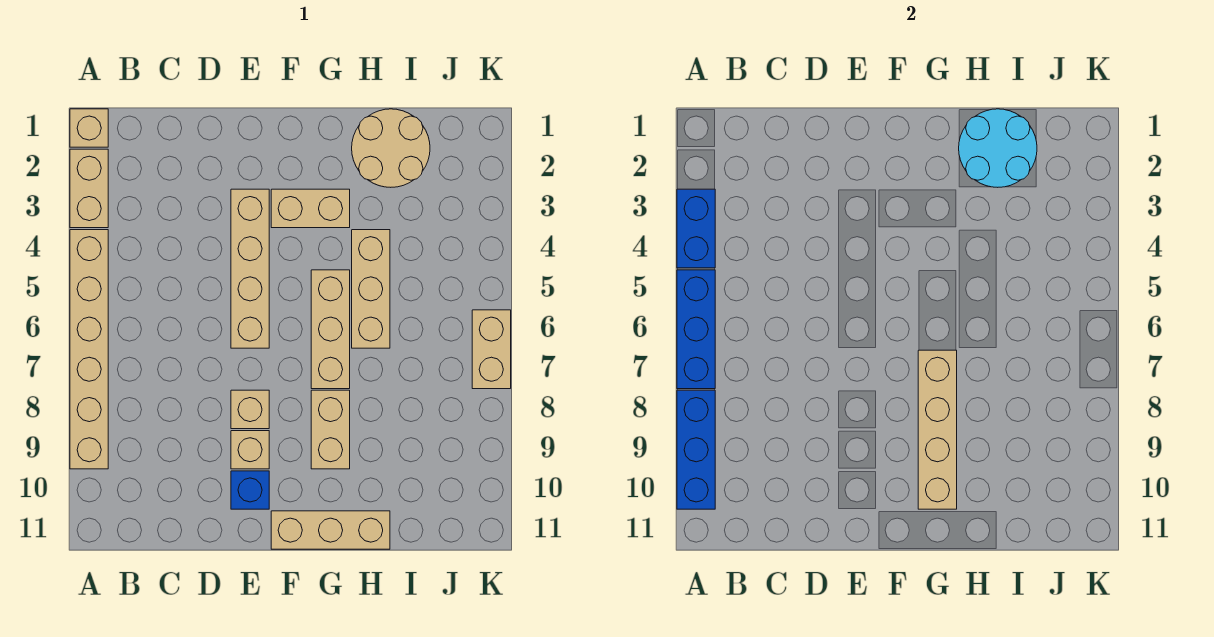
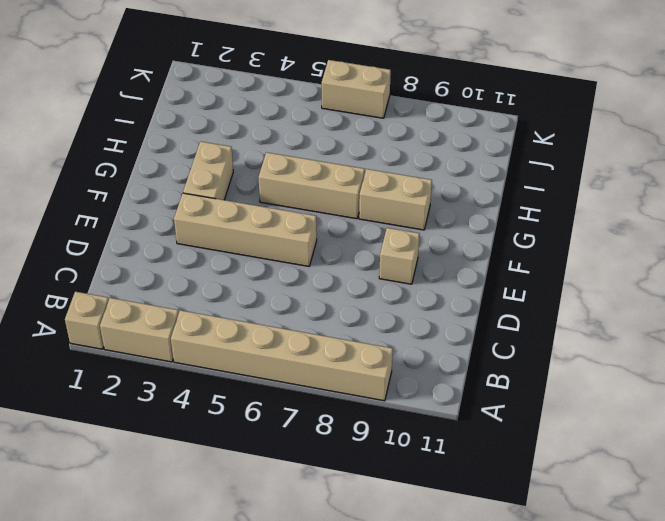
none -> tan brick E8 level 1
none -> blue brick E10 level 1
none -> tan brick F11:H11 level 1

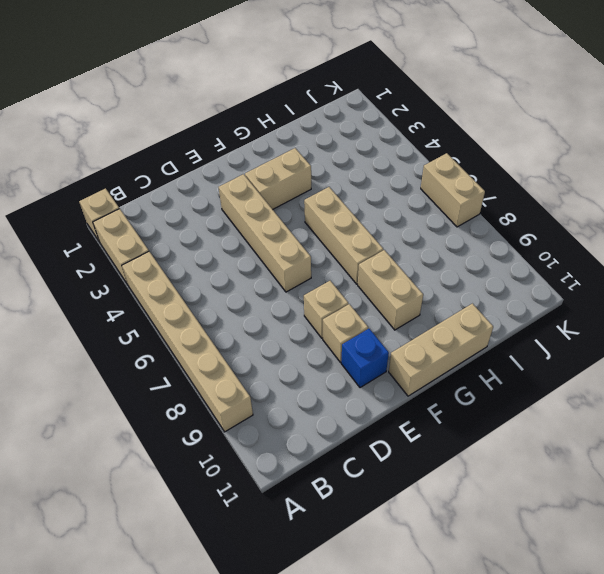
none -> tan round brick H1:I2 level 1
none -> tan brick H4:H6 level 1
none -> blue brick A3:A4 level 2

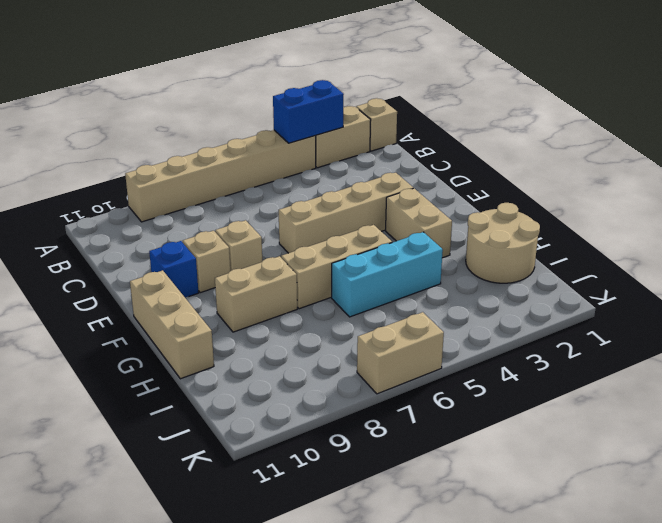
cyan brick H4:H6 level 1 -> tan brick H4:H6 level 1
none -> blue brick A5:A7 level 2
none -> blue brick A8:A10 level 2
none -> tan brick G7:G10 level 2

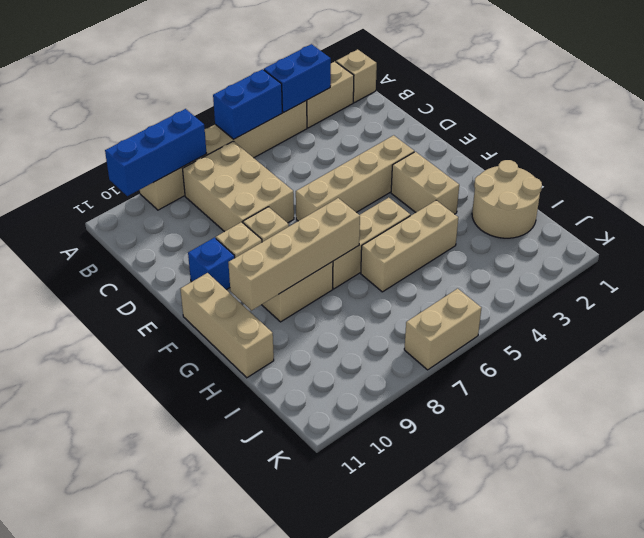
blue brick A5:A6 level 2 -> blue brick A5:A7 level 2
tan brick B7:D8 level 1 -> none
none -> cyan round brick H1:I2 level 2

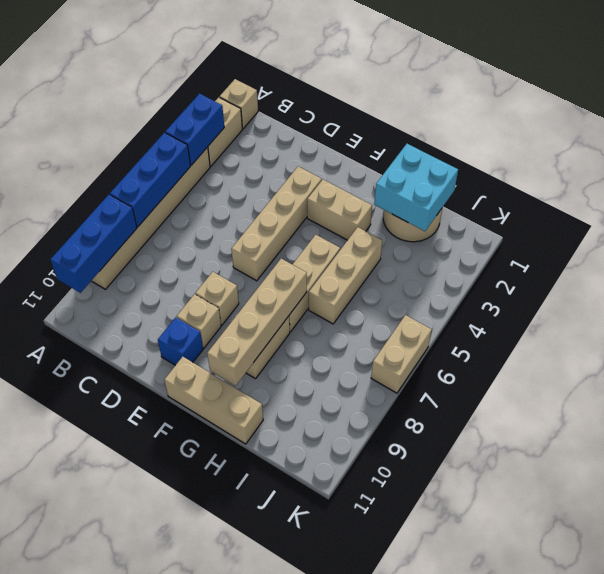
cyan brick H1:I2 level 2 -> cyan round brick H1:I2 level 2

